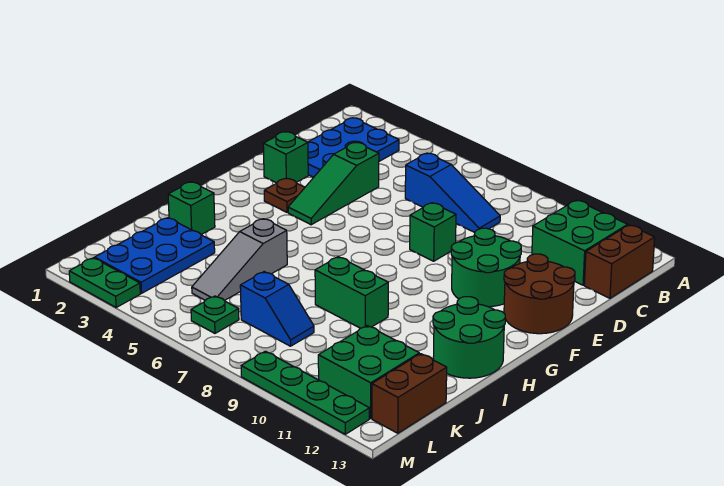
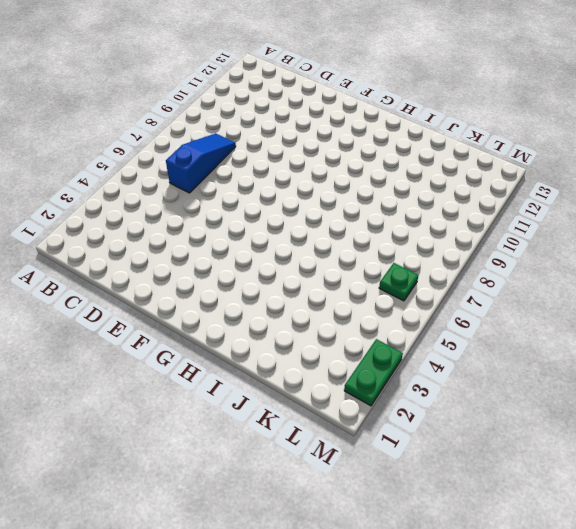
none -> blue plate B2:D3 level 1
none -> green brick B11:C12 level 1
none -> brown brick B13:C13 level 1

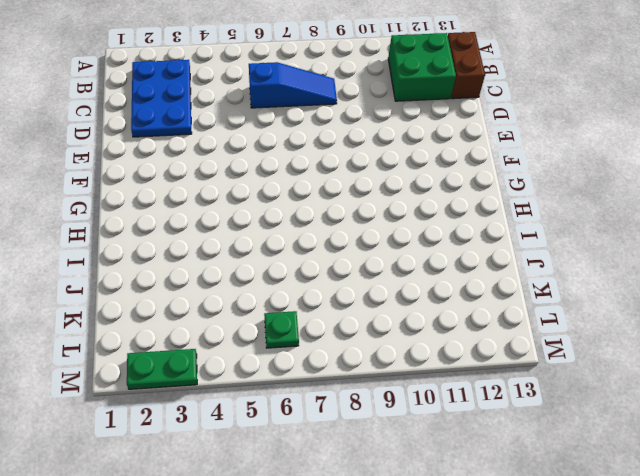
none -> green slope D4:F4 level 1 top D
none -> green brick E2 level 1
none -> green brick E8 level 1

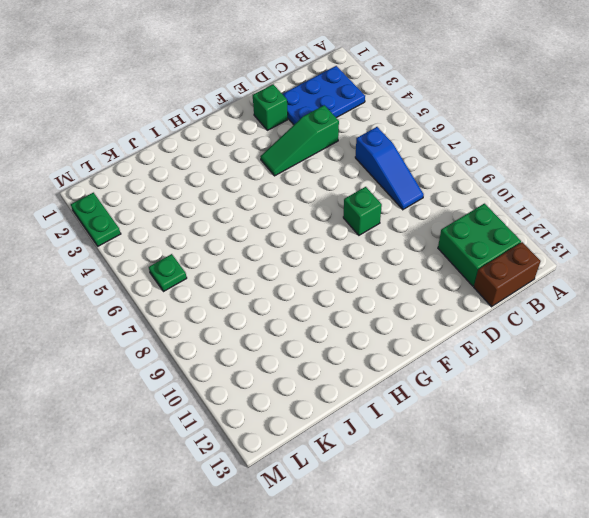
none -> green round brick E10:F11 level 1
none -> brown round brick E12:F13 level 1
none -> brown plate F3 level 1

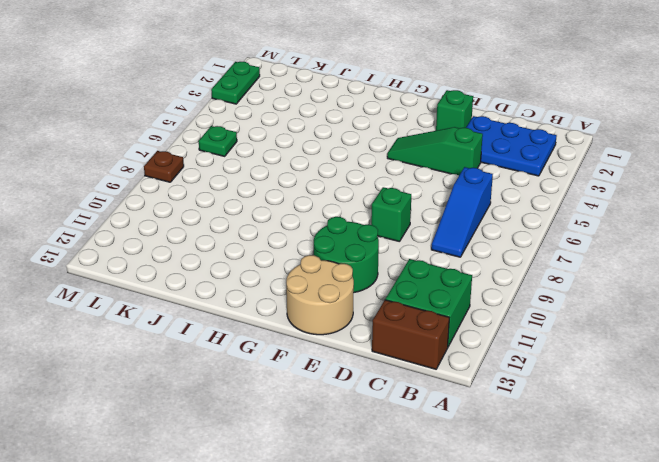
tan round brick E12:F13 level 1 -> brown round brick E12:F13 level 1
brown plate M8 level 1 -> brown plate F3 level 1
none -> green round brick H12:I13 level 1
none -> green brick I2 level 1
none -> grey slope I5:K5 level 1 top I

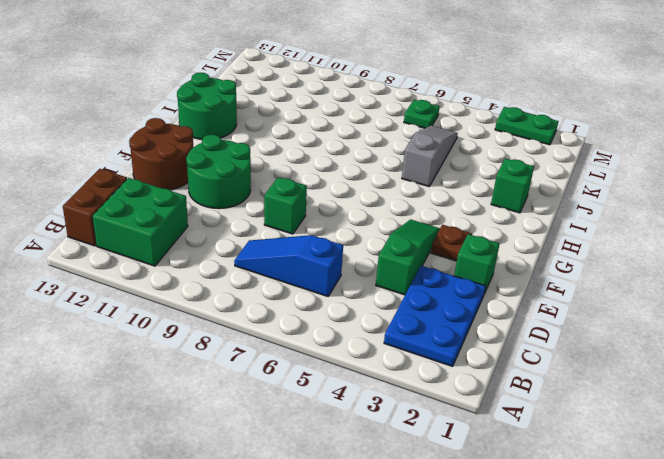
none -> green brick I8:I9 level 1
none -> blue plate J2:L3 level 1
none -> blue slope K7:K8 level 1 top 7

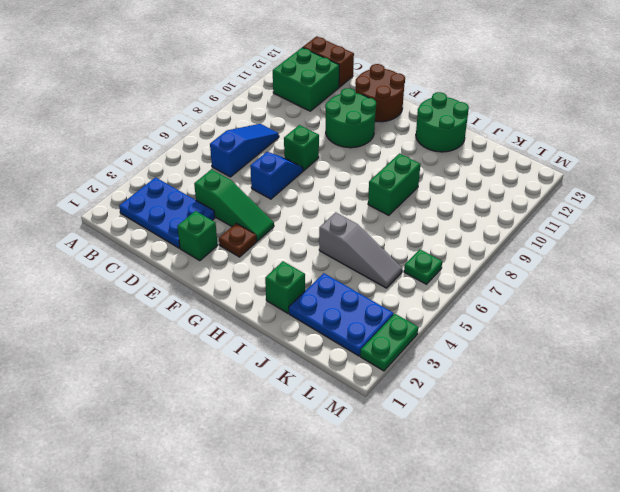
blue slope E6:E7 level 1 top 6 -> blue slope K7:K8 level 1 top 7
none -> green brick K11:L12 level 1
none -> brown brick K13:L13 level 1
none -> green plate M9:M12 level 1

